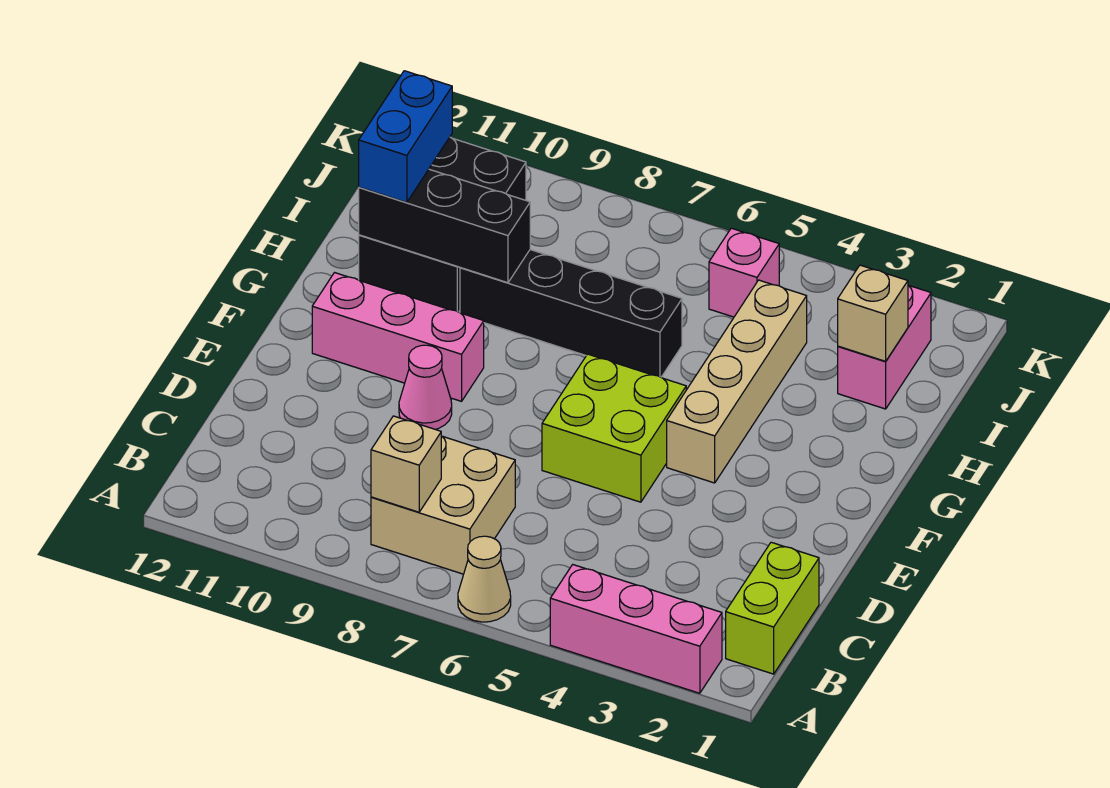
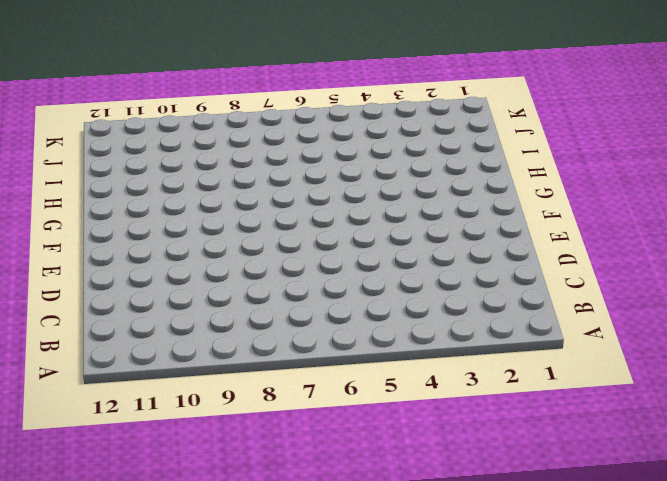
none -> pink brick A2:A4 level 1
none -> tan cone A6 level 1
none -> lime brick B1:C1 level 1

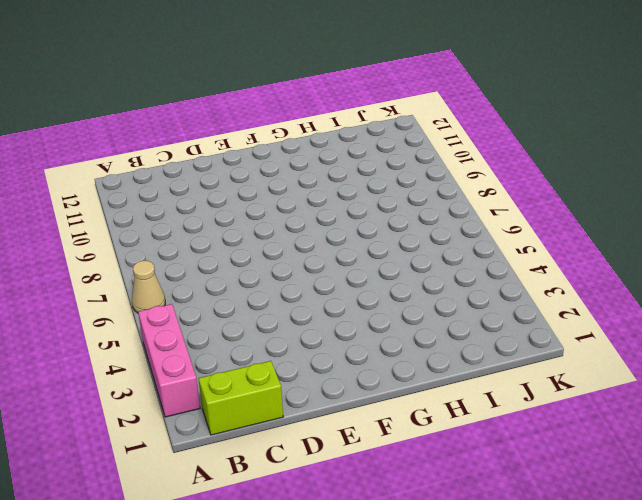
none -> tan brick B7:C8 level 1
none -> lime brick E5:F6 level 1
none -> pink cone E9 level 1

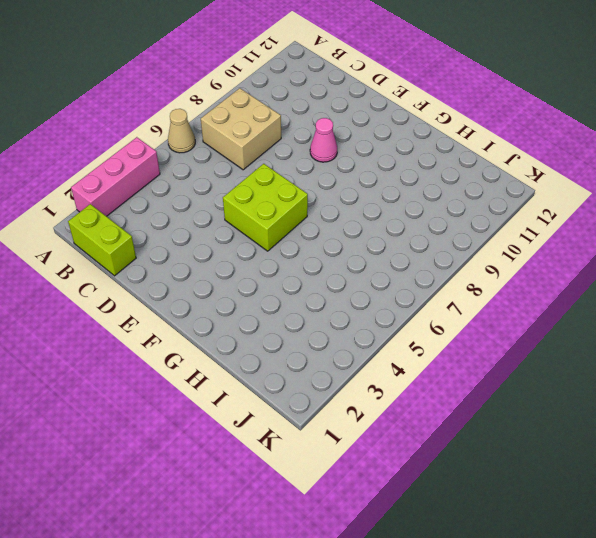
none -> tan brick F4:I4 level 1
none -> pink brick F9:F11 level 1
none -> black brick H6:H9 level 1

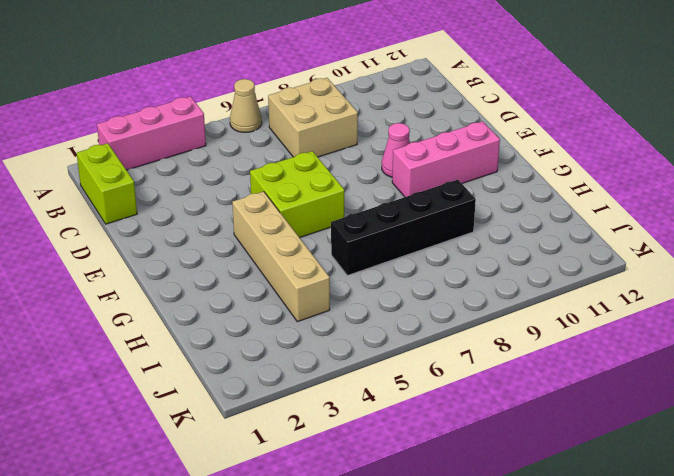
none -> black brick H10:J11 level 1
none -> pink brick I2:J2 level 1
none -> pink brick J5 level 1

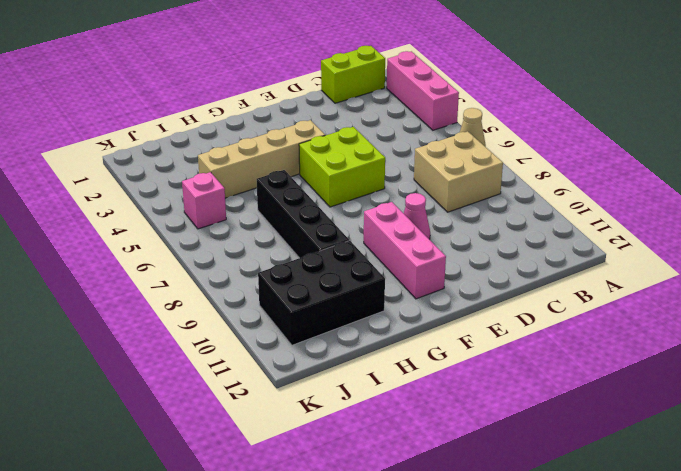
none -> pink brick I2:J2 level 1
none -> tan brick B8 level 2
none -> black brick H9:H11 level 2

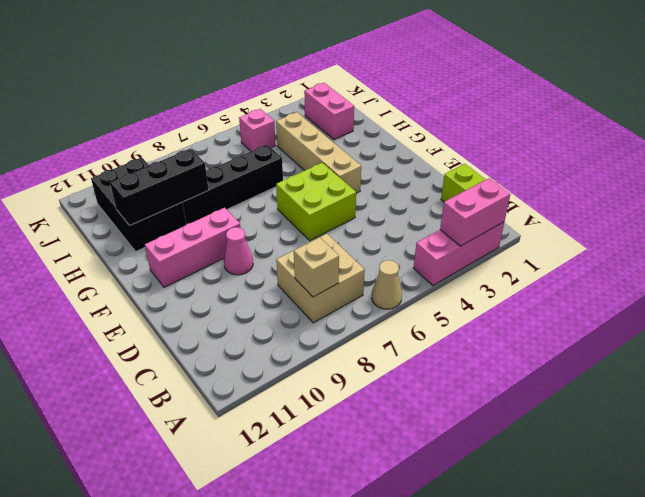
pink brick A2:A3 level 2 -> none
none -> tan brick I2 level 2
none -> blue brick H11:I11 level 3

